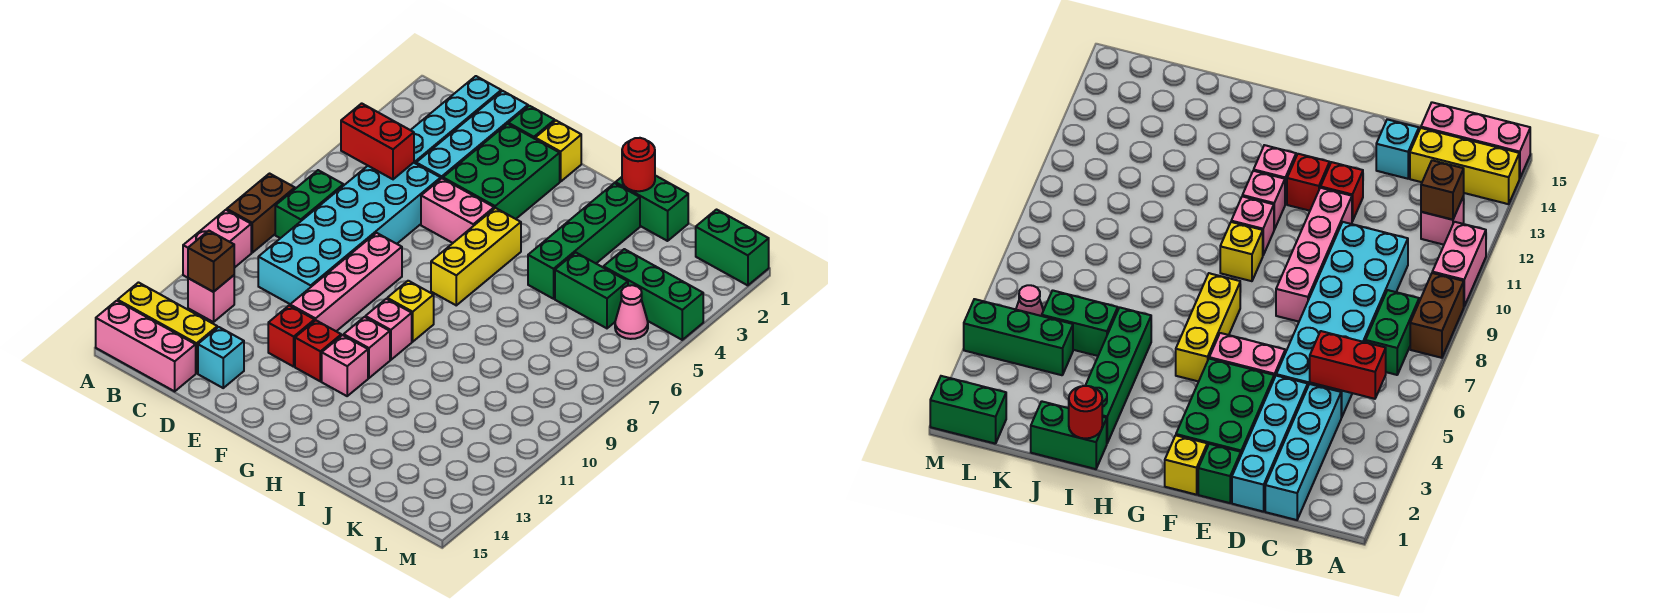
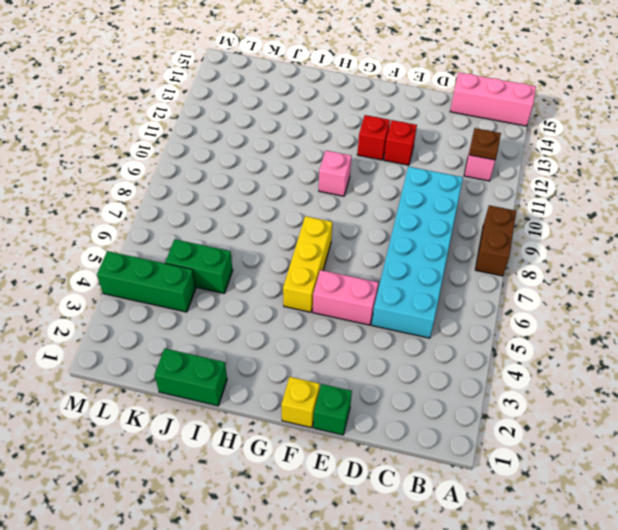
brown plate B12 level 2 -> brown brick B12 level 2
none -> pink brick A10:A11 level 1
none -> yellow brick A14:C14 level 1
none -> green brick B7:B8 level 1
none -> cyan brick C1:C4 level 1

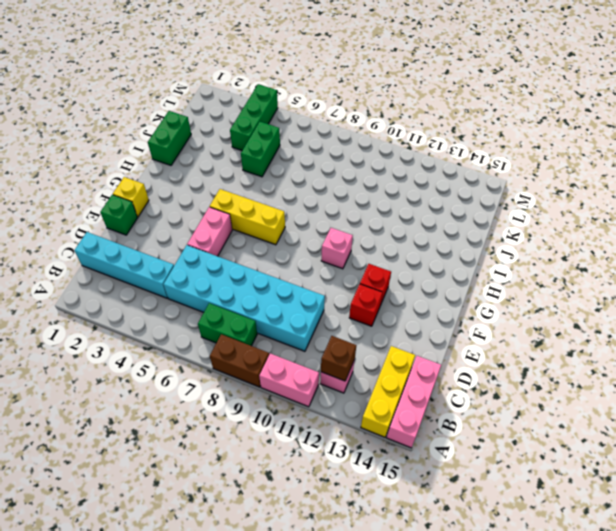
none -> cyan brick D1:D4 level 1
none -> cyan brick D14 level 1
none -> green brick E2:F4 level 1
none -> pink brick E8:E11 level 1

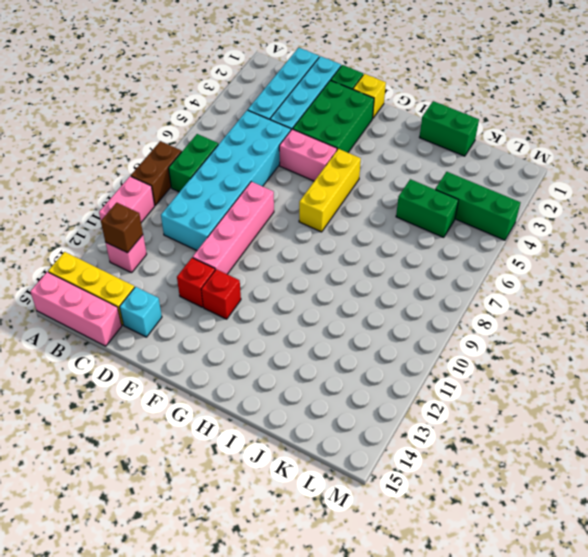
none -> yellow brick G9 level 1
none -> pink brick G10 level 1
none -> pink brick G11 level 1
none -> pink brick G12 level 1

